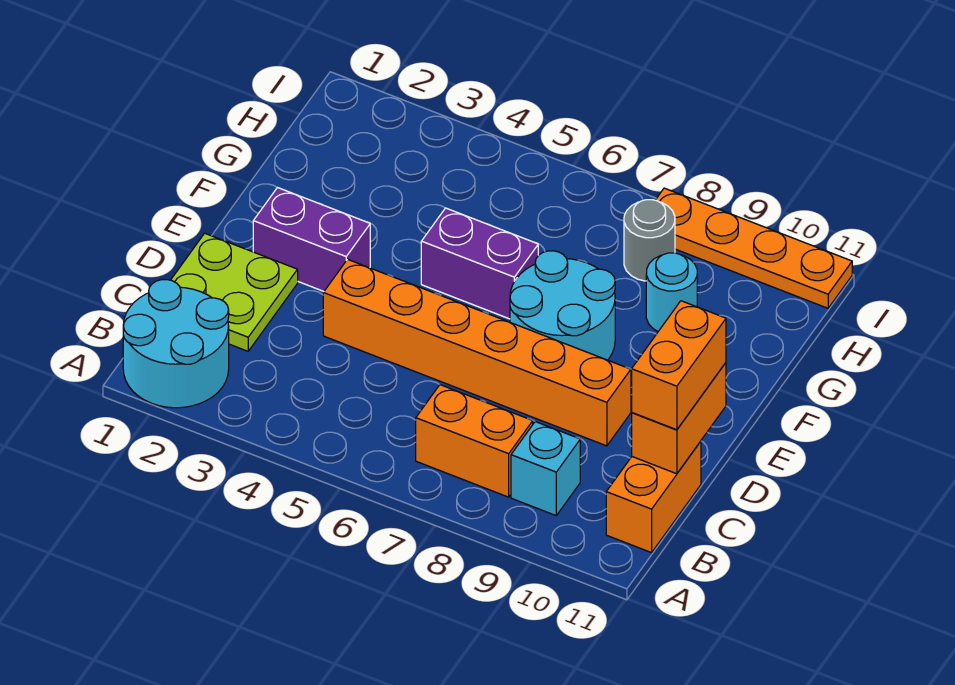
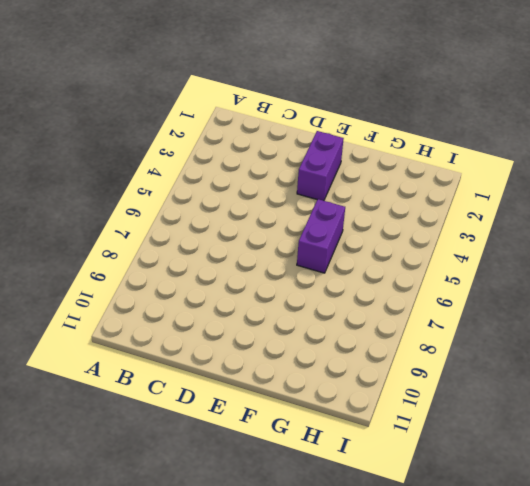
none -> cyan round brick A1:B2 level 1
none -> orange brick B7:B8 level 1
none -> cyan brick B9 level 1

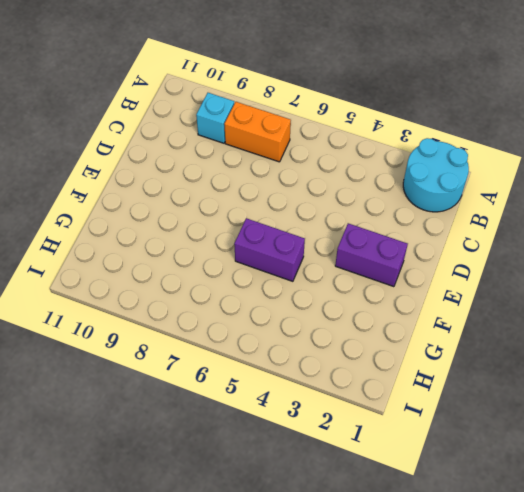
none -> orange brick B11:C11 level 1
none -> lime plate C1:D2 level 1
none -> orange brick D4:D9 level 1

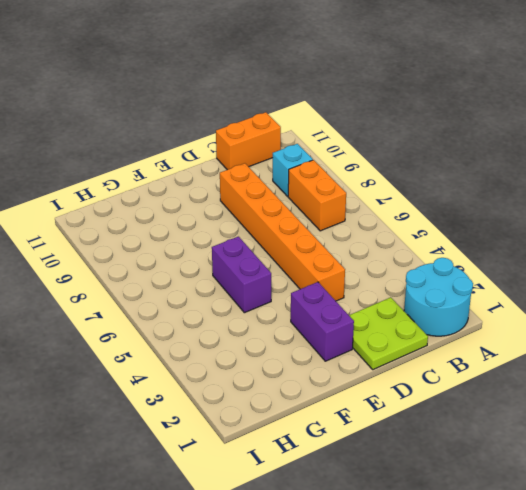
none -> cyan round brick E7:F8 level 1
none -> cyan round brick G9 level 1
none -> grey round brick H8 level 1

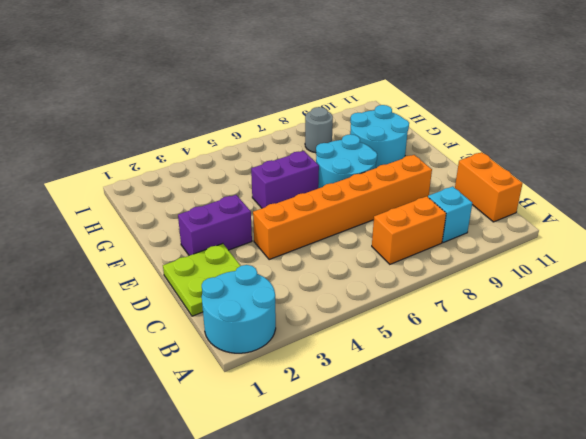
cyan round brick F9:G10 level 1 -> cyan round brick G9 level 1
none -> orange plate I8:I11 level 1
none -> orange brick C11:D11 level 2
none -> orange brick C11:D11 level 3

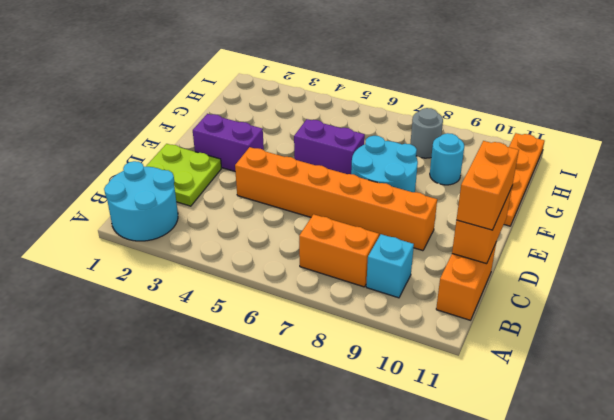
orange plate F11:I11 level 1 -> orange plate I8:I11 level 1

